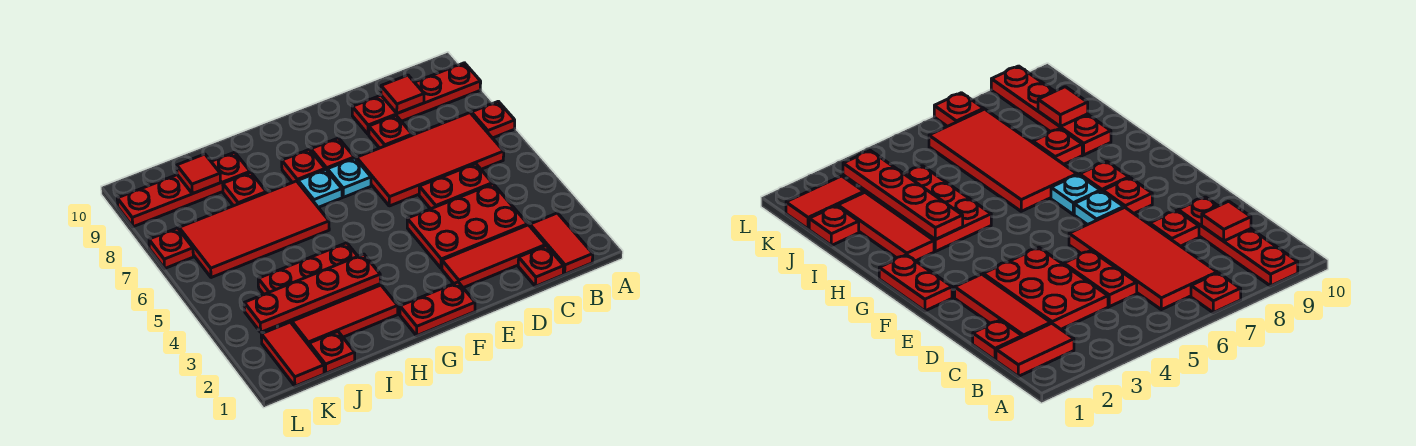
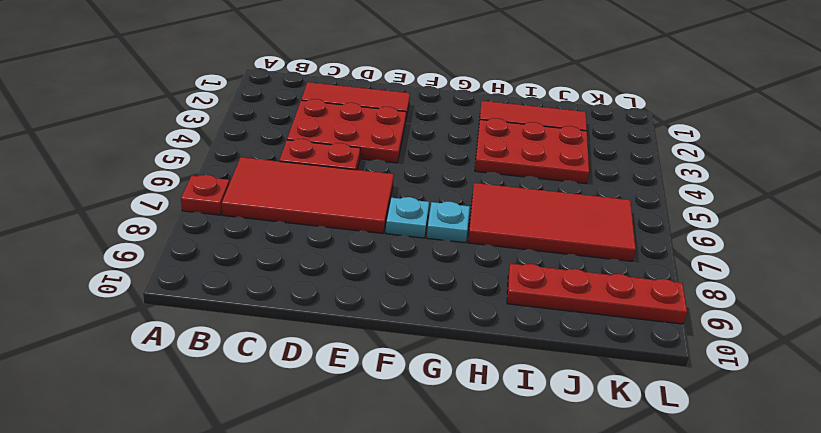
none -> red plate A9:D9 level 1
none -> red tile B1:B2 level 1
none -> red plate C1 level 1

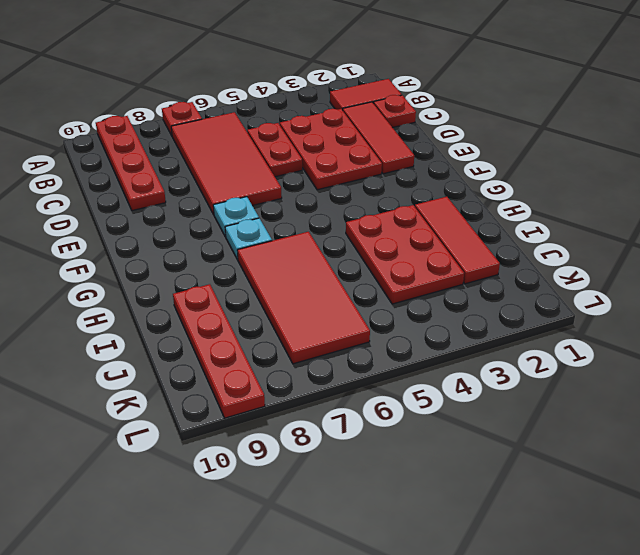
none -> red plate D8 level 1
none -> red plate F1:G1 level 1
none -> red plate F8 level 1

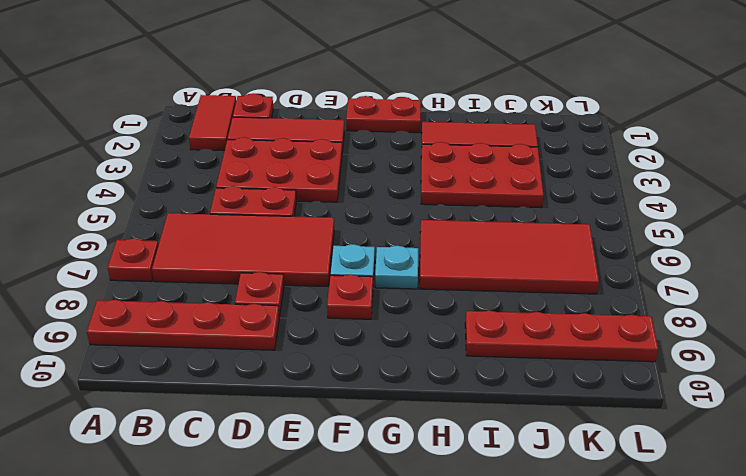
none -> red plate G8 level 1
none -> red plate I8 level 1
none -> red plate J1 level 1

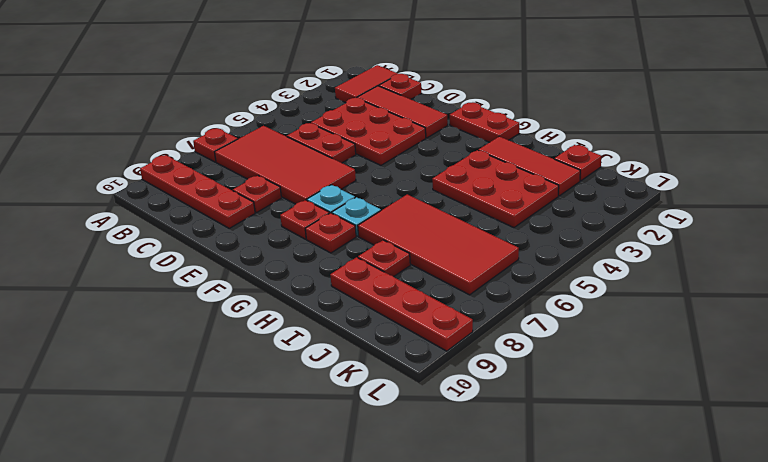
none -> red tile K1:K2 level 1
none -> red plate L7 level 1
none -> red tile C9 level 2

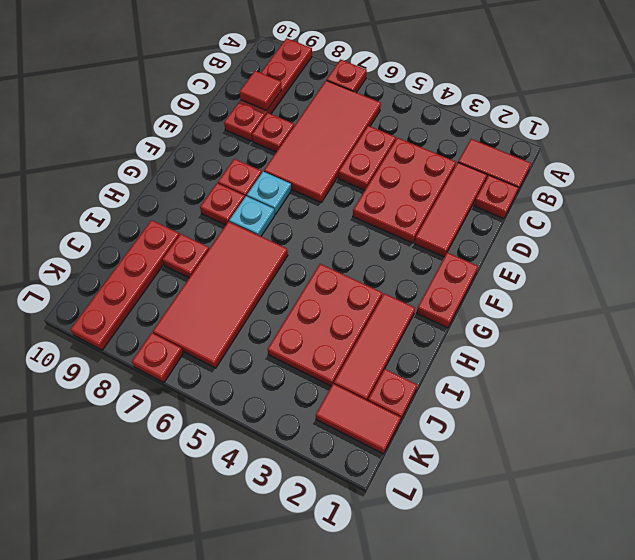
none -> red plate H3:K3 level 2
none -> red tile J9 level 2

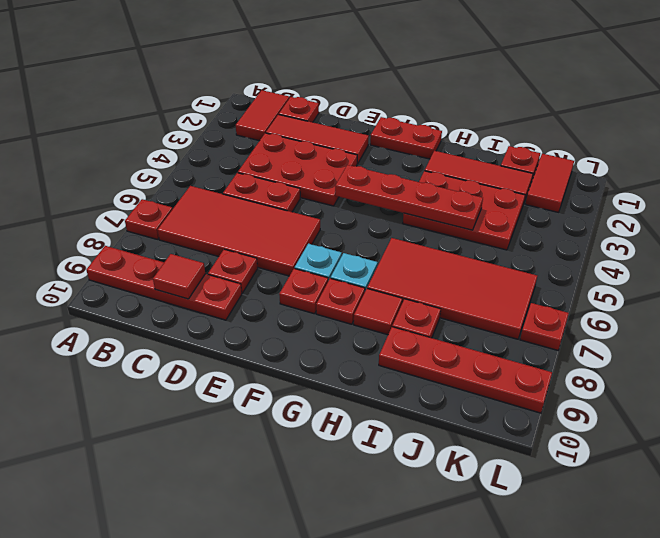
red plate F4:I4 level 2 -> red plate H3:K3 level 2
red tile H8 level 1 -> red tile J9 level 2

